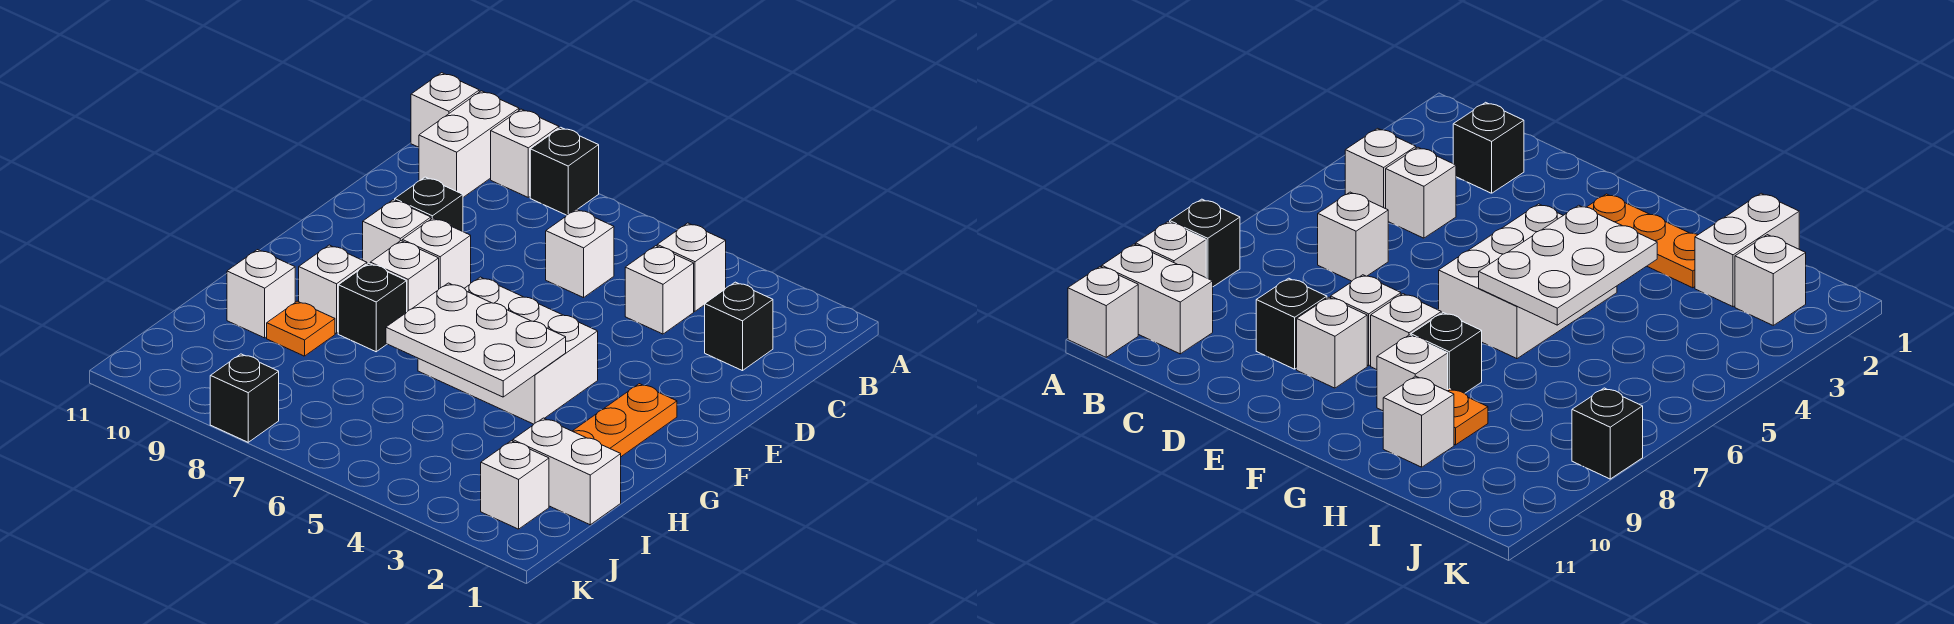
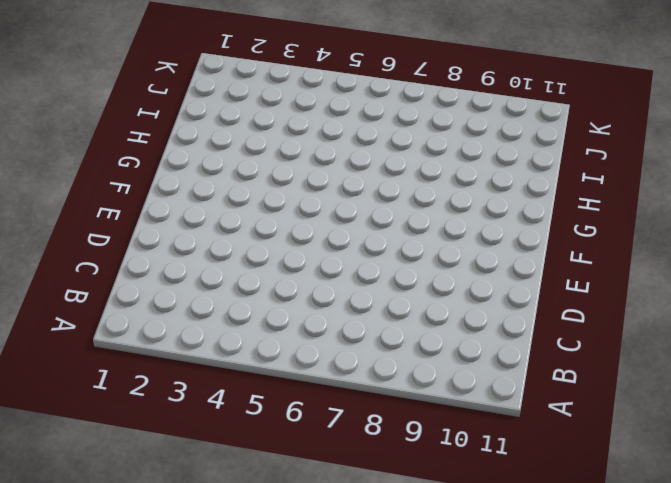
none -> black brick A8 level 1
none -> white brick A9 level 1
none -> white brick A10:B10 level 1

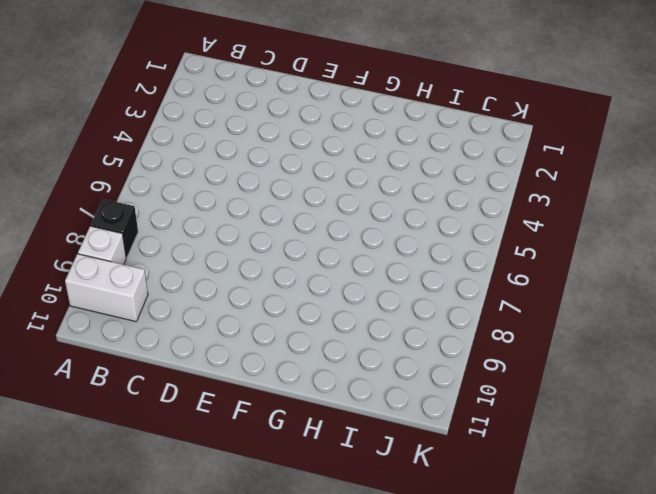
none -> white brick A11 level 1
none -> white brick B4 level 1
none -> black brick C2 level 1

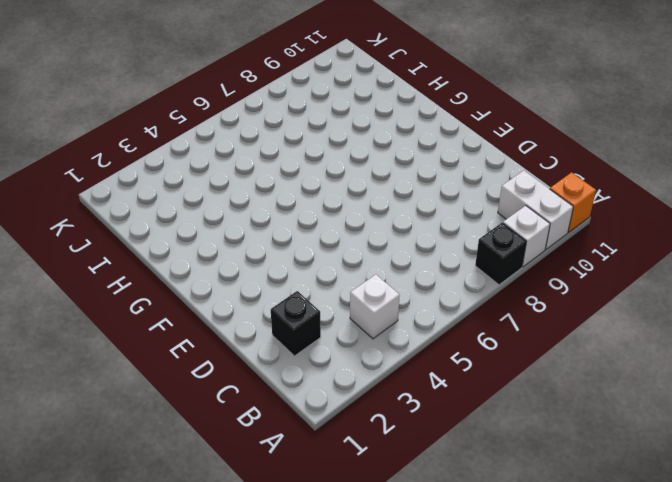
orange brick A11 level 1 -> white brick A11 level 1
none -> white brick C4 level 1
none -> white brick C6 level 1
none -> black brick D9 level 1

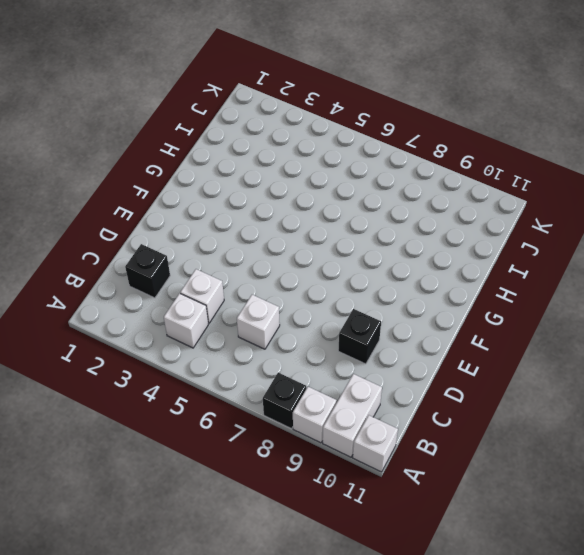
none -> white brick E8 level 1
none -> white brick E9 level 1
none -> orange plate F2:H2 level 1

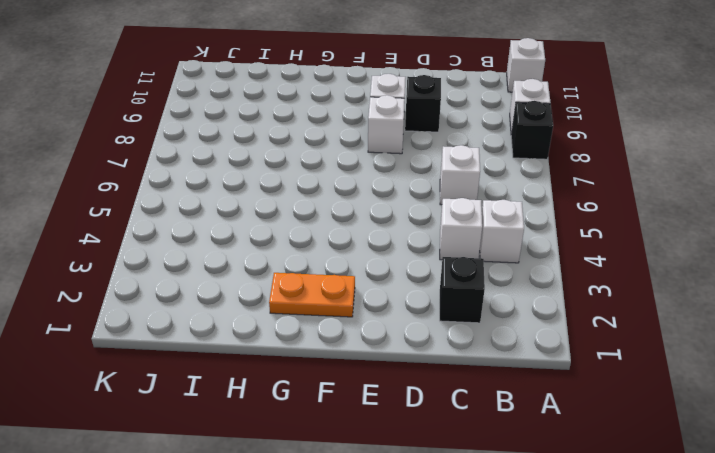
orange plate F2:G2 level 1 -> orange plate F2:H2 level 1
none -> white brick A10:B10 level 1
none -> white brick F4:G6 level 1
none -> white brick F8 level 1

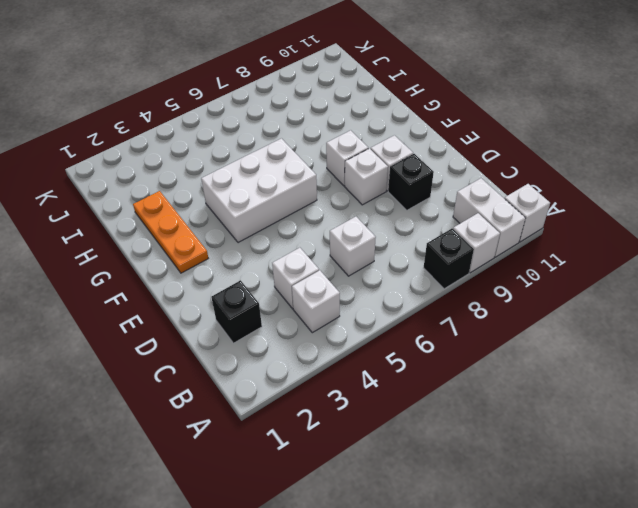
none -> black brick G8 level 1
none -> white brick G9 level 1
none -> orange plate H9 level 1

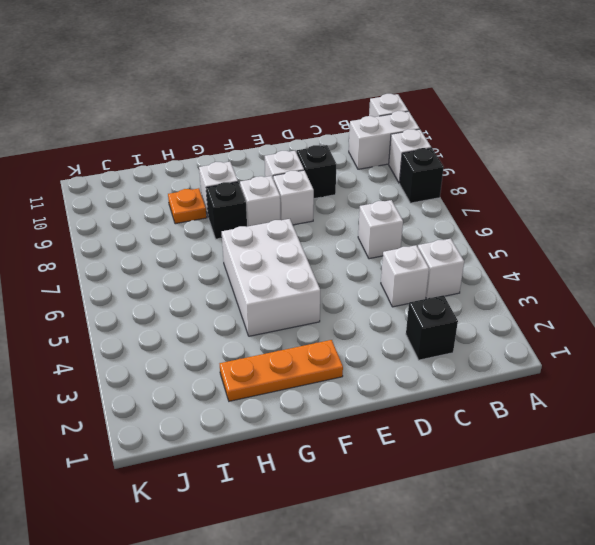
none -> white brick H10 level 1
none -> white brick I1:I2 level 1
none -> white brick J2 level 1

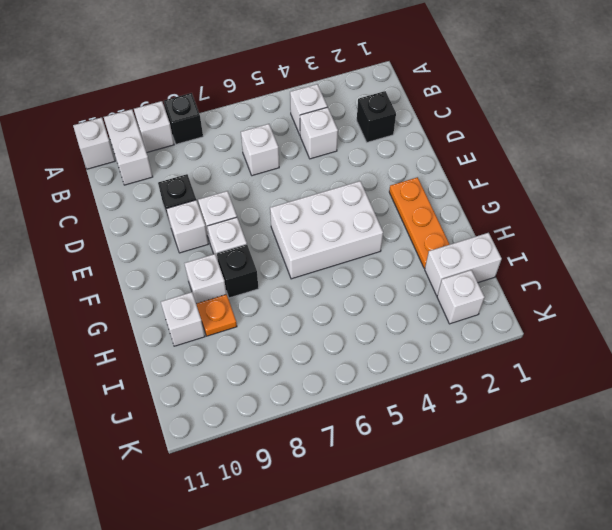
none -> black brick K8 level 1
none -> white plate G4:H6 level 2

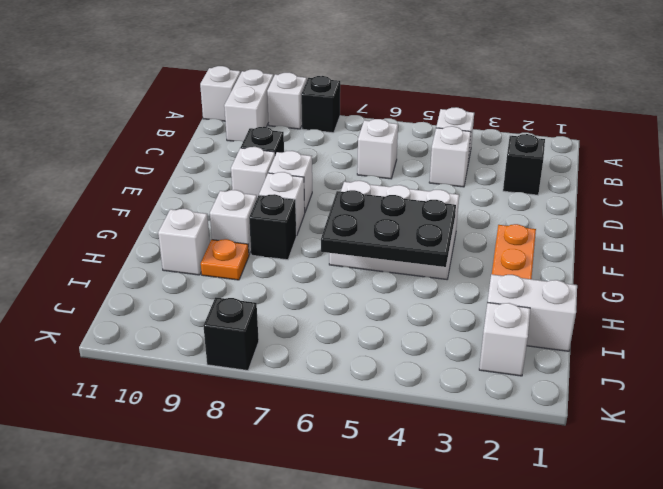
black plate G4:H6 level 2 -> white plate G4:H6 level 2

